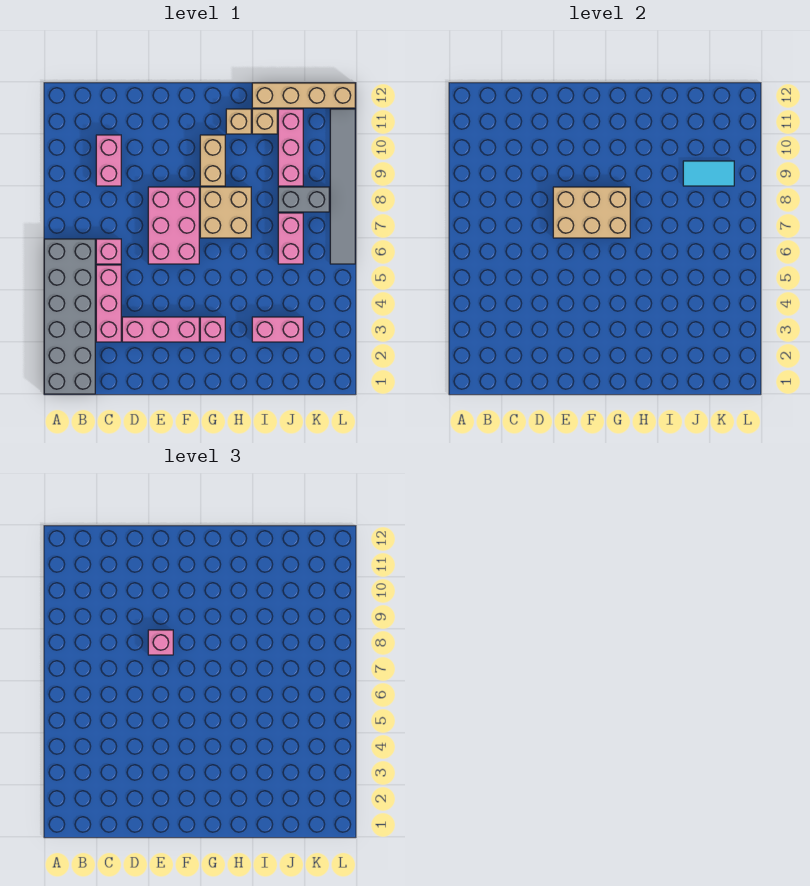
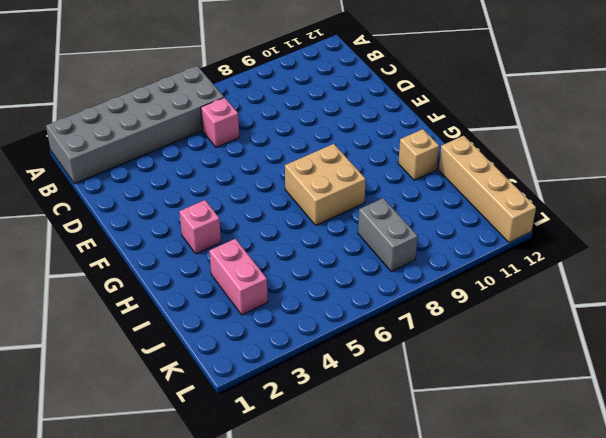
none -> pink brick C3:C5 level 1
none -> pink brick C9:C10 level 1
none -> pink brick D3:F3 level 1

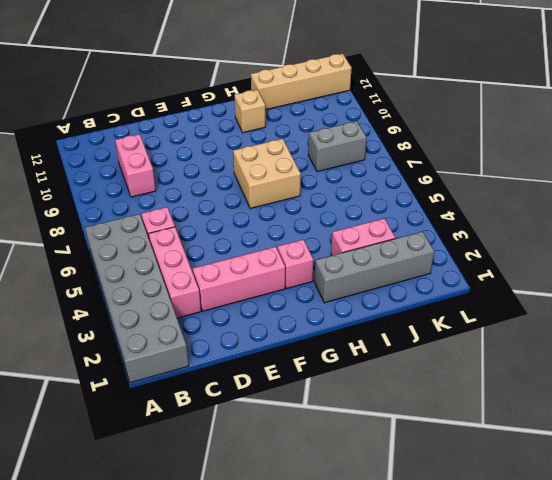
grey brick H2:K2 level 1 -> none
none -> pink brick E6:F8 level 1
none -> tan brick G9:G10 level 1
none -> tan brick I11 level 1

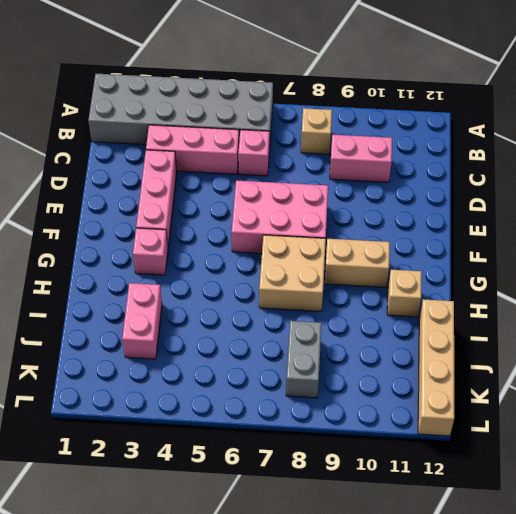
tan brick B8 level 1 -> tan brick I11 level 1
none -> pink brick J6:J7 level 1
none -> pink brick J9:J11 level 1
none -> grey tile L6:L11 level 1

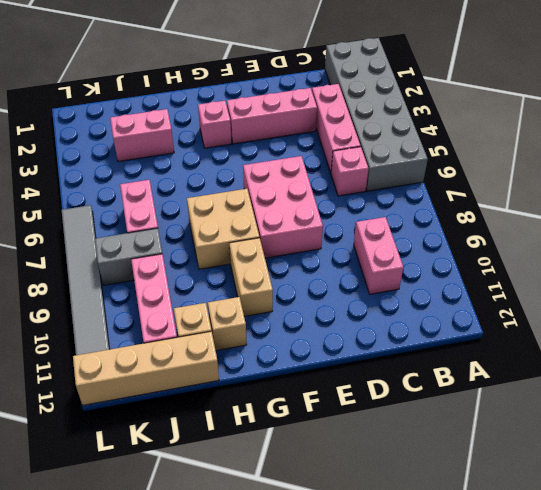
none -> tan brick E7:G8 level 2
none -> cyan tile J9:K9 level 2
none -> pink brick E8 level 3

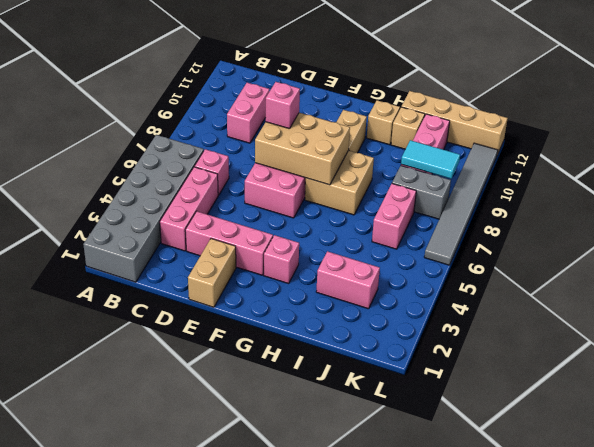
tan brick E1:E2 level 1 -> none

